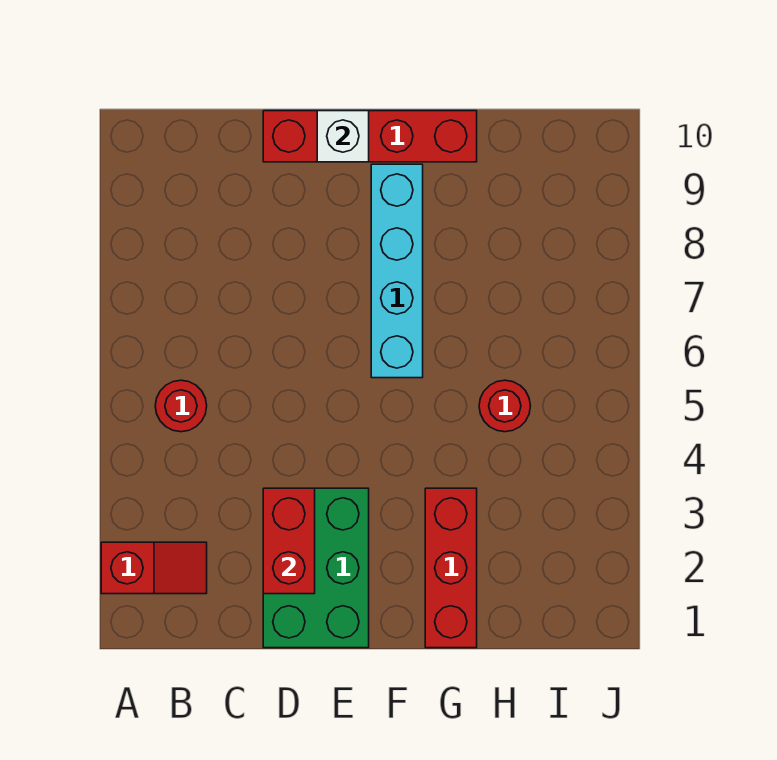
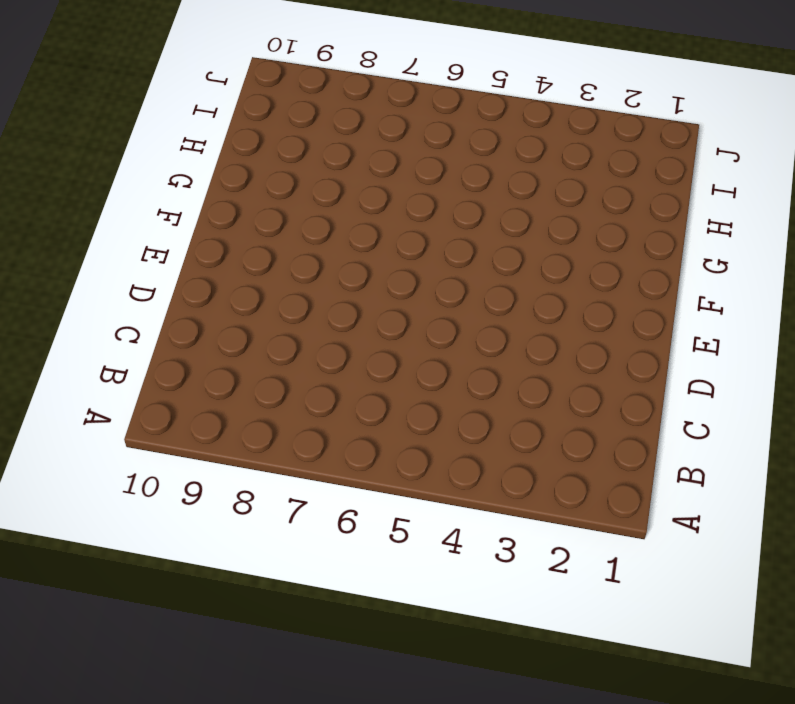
none -> red slope A2:B2 level 1 top A
none -> red round brick B5 level 1

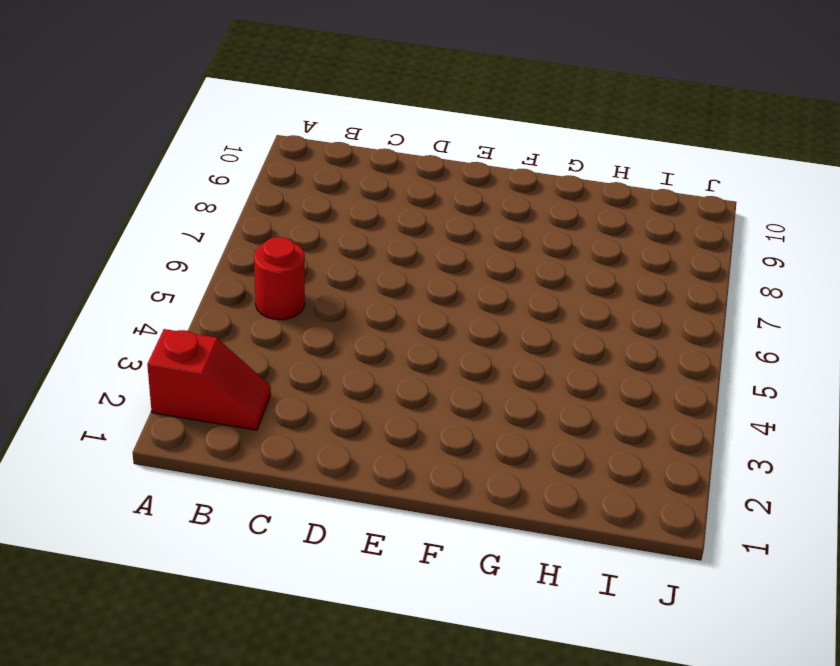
none -> green brick D1:E3 level 1
none -> red brick D10:G10 level 1

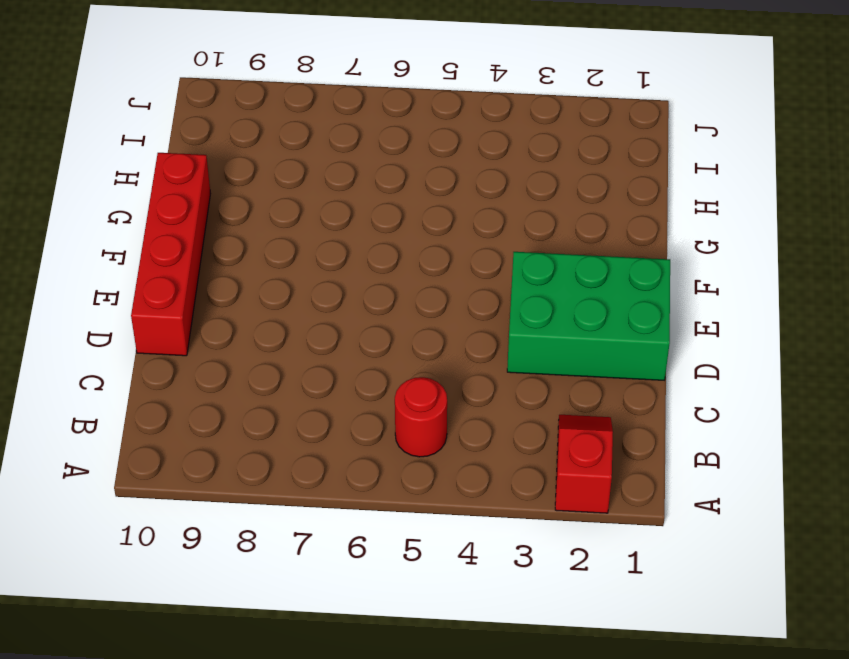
none -> cyan brick F6:F9 level 1
none -> red brick G1:G3 level 1

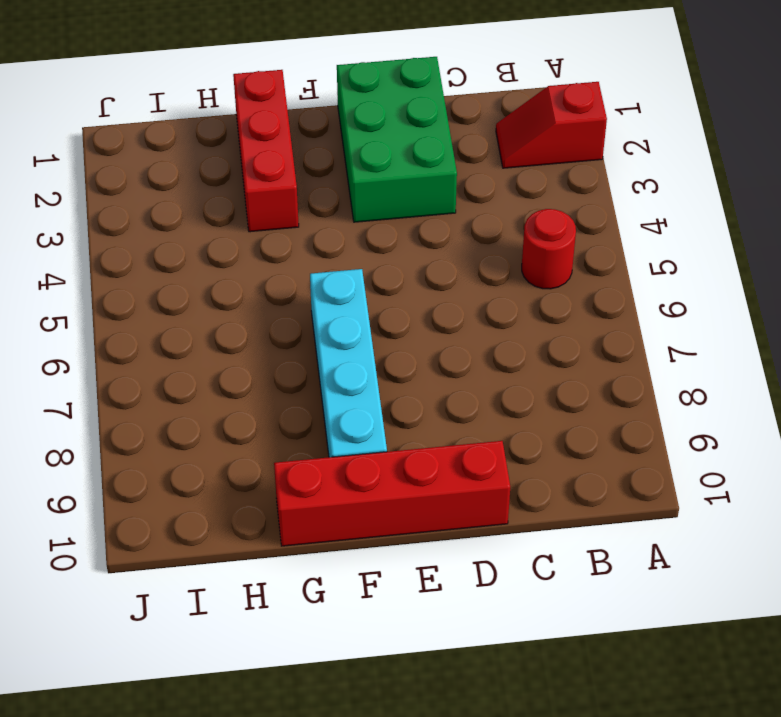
none -> red round brick H5 level 1
none -> red brick D2:D3 level 2

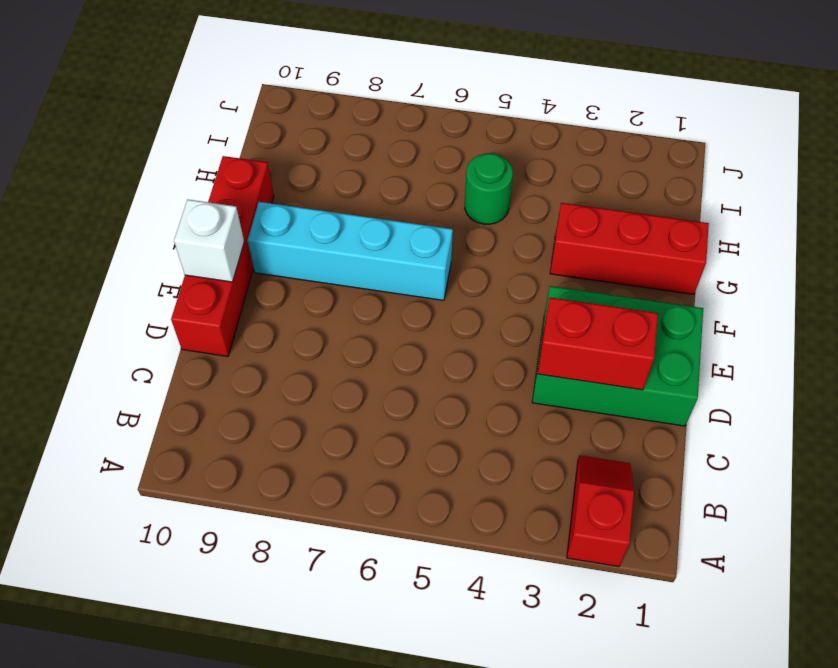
green round brick H5 level 1 -> red round brick H5 level 1
none -> red round brick B5 level 1

